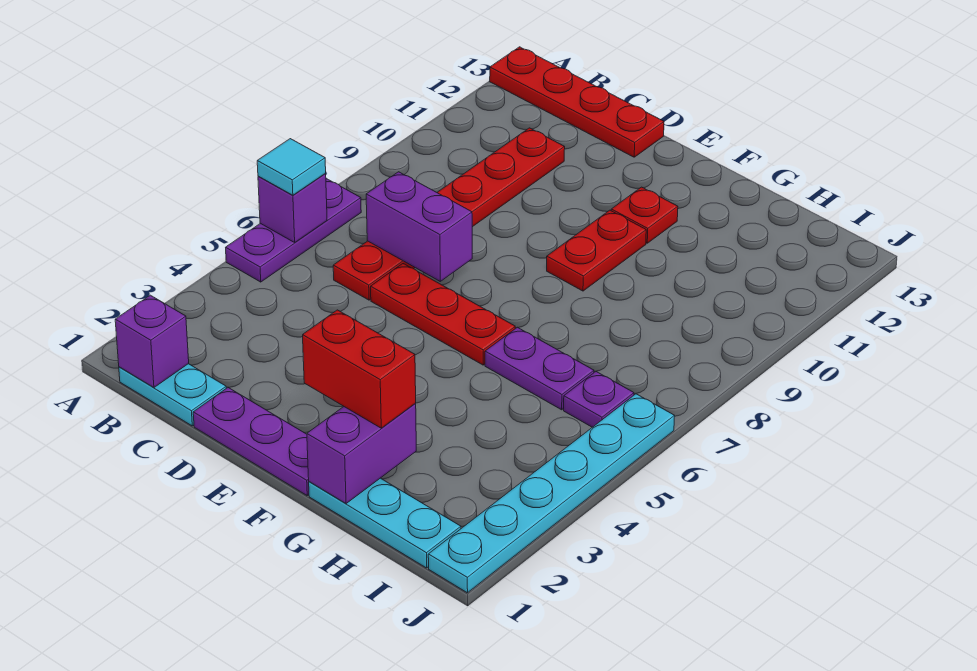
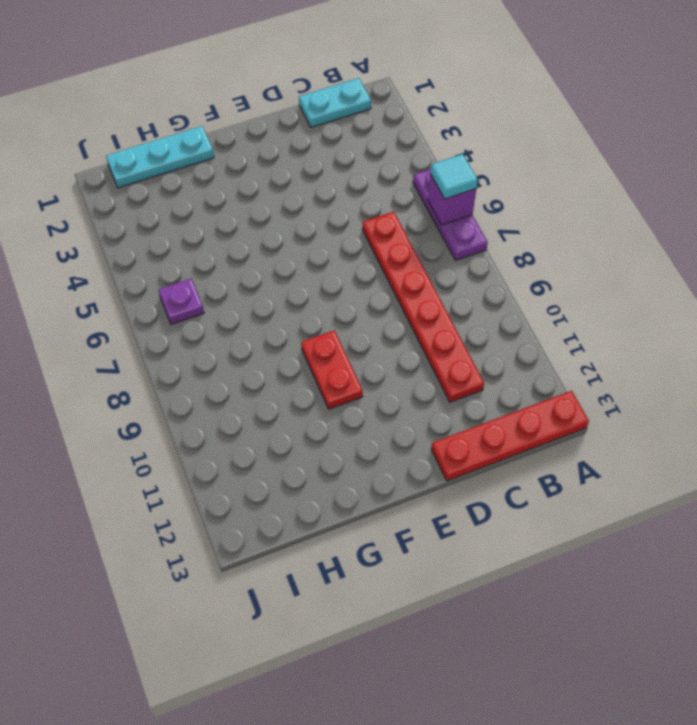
none -> purple plate D1:F1 level 1
none -> red plate D6:F6 level 1
none -> red plate F11 level 1

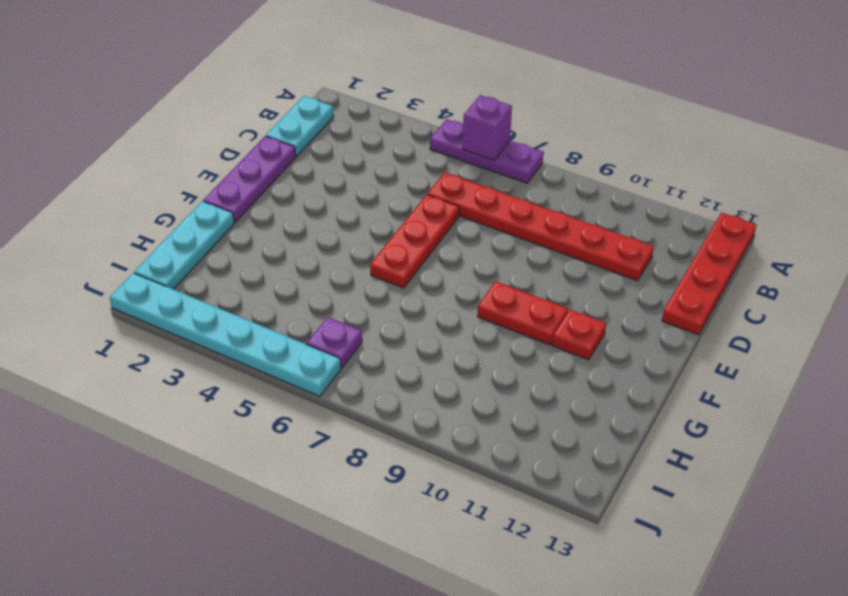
none -> purple plate G6:H6 level 1
none -> purple brick B1 level 2
none -> purple brick C7:D7 level 2

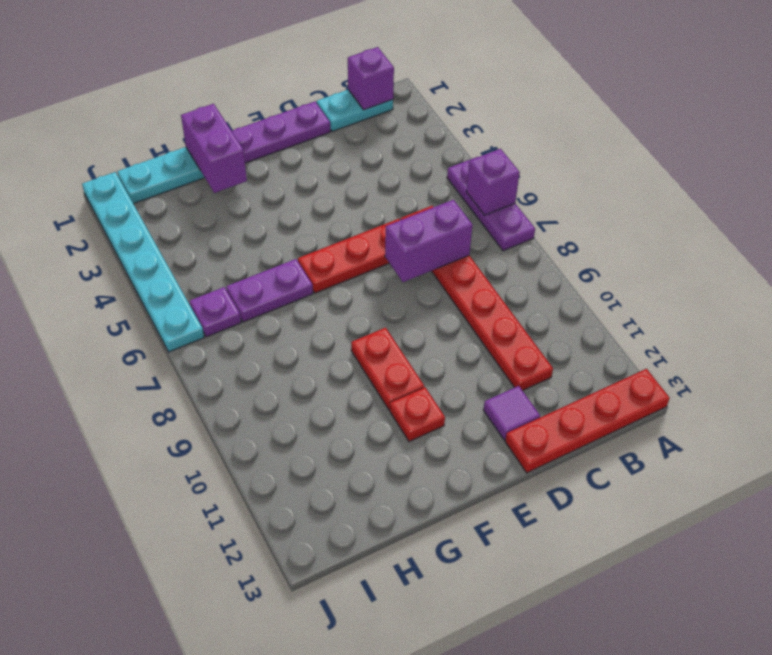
purple tile D12 level 1 -> none
none -> cyan tile A6 level 3
none -> red brick F2:G2 level 3

